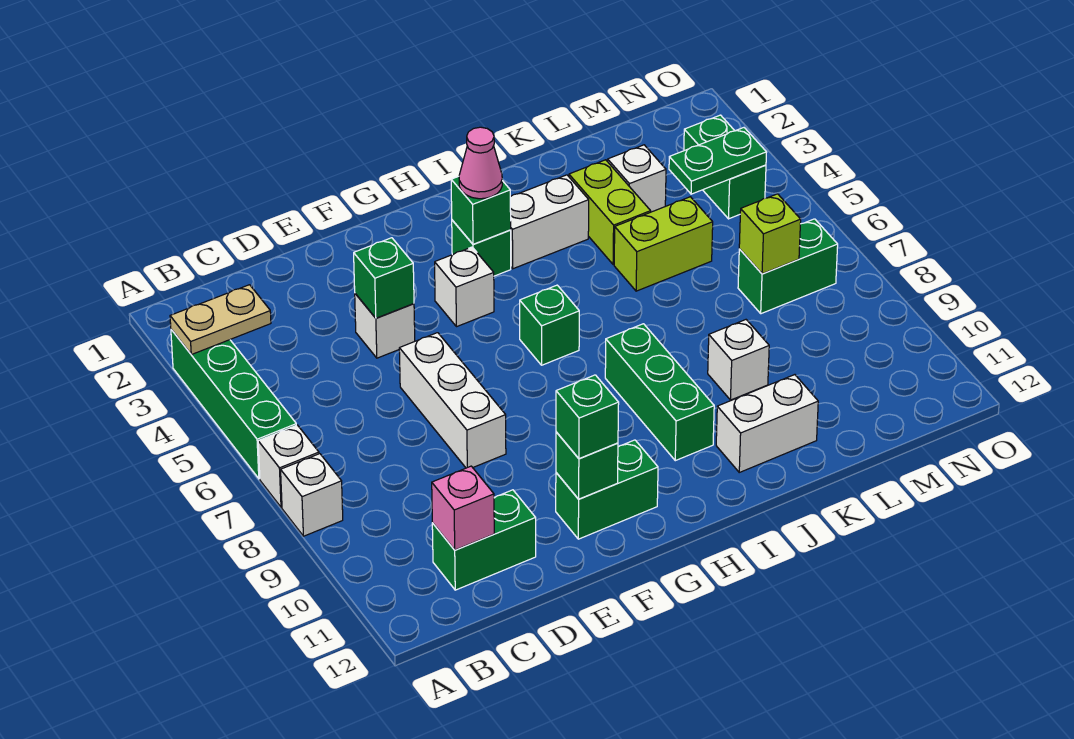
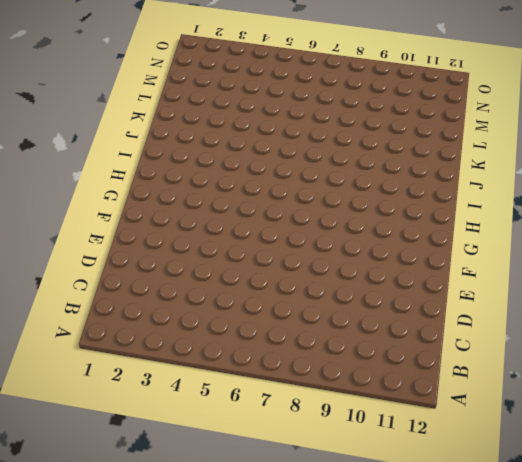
none -> green brick A3:A6 level 1
none -> white brick A7 level 1
none -> white brick A8 level 1

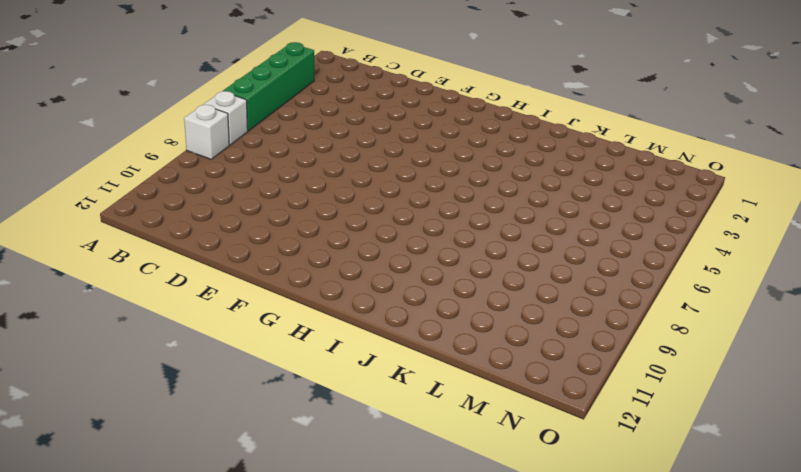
none -> green brick C11:D11 level 1
none -> white brick E4 level 1
none -> white brick E6:E8 level 1

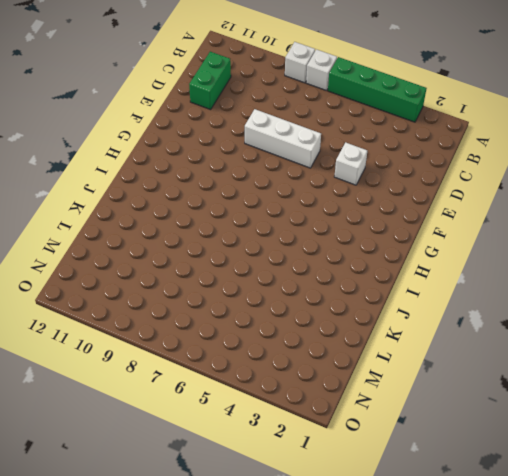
none -> green brick F11:G11 level 1
none -> white brick G4 level 1
none -> green brick H3 level 1

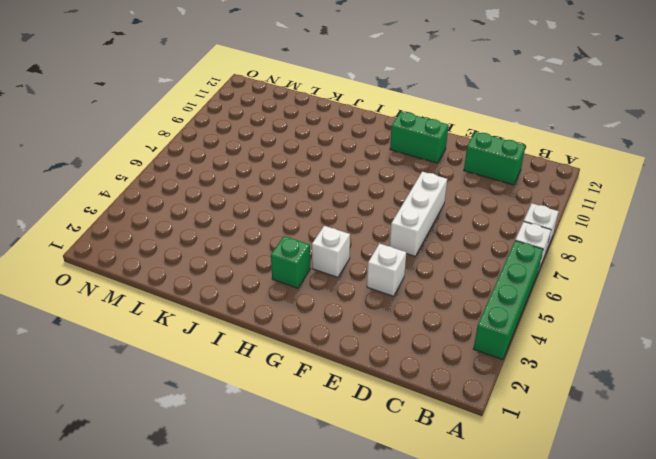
none -> green brick H6 level 1
none -> white brick I3:J3 level 1
none -> green brick I8:I10 level 1

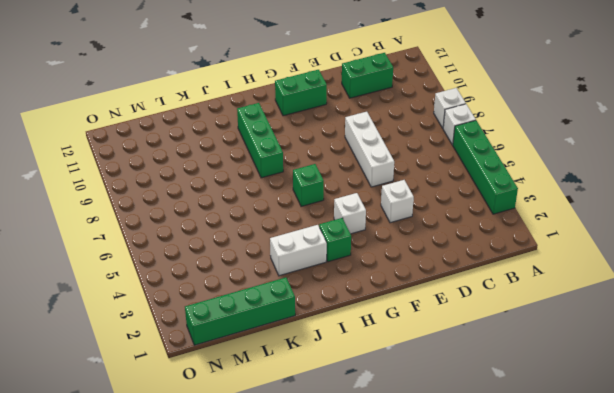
green brick K1:N1 level 1 -> none
none -> white brick J11:K11 level 1
none -> lime brick K3:K4 level 1
none -> lime brick K5:L5 level 1

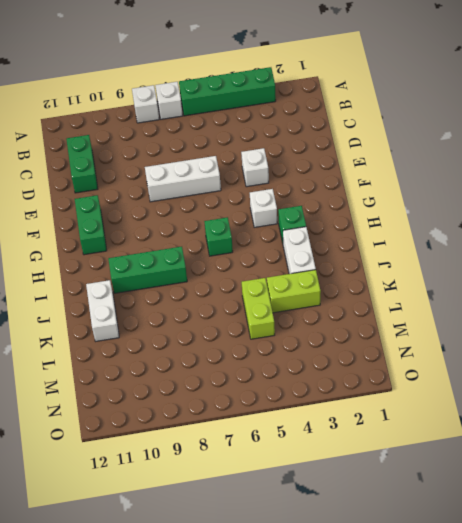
none -> white brick K9 level 1
none -> white brick L3 level 1
none -> green brick M7:N7 level 1

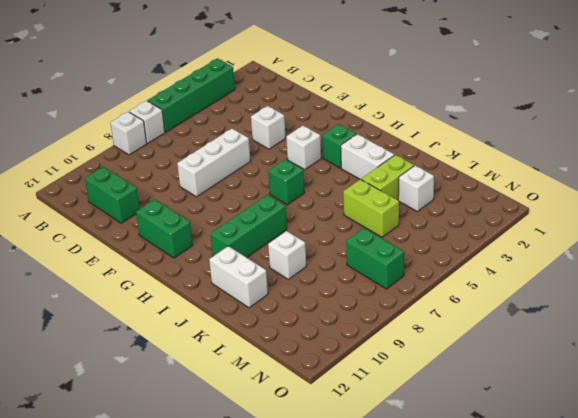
none -> green brick N3:N4 level 1
none -> tan plate A3:B3 level 2
none -> pink brick C11 level 2

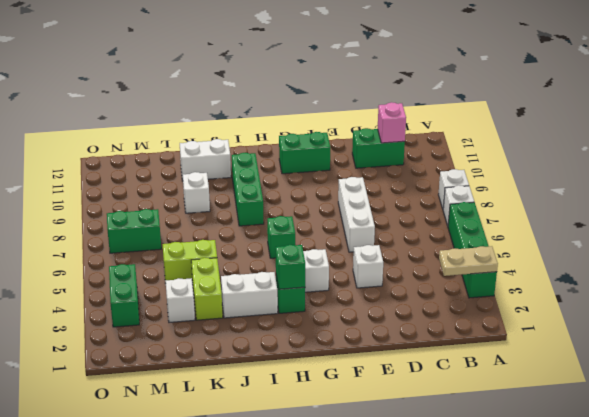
none -> green brick E4 level 2
none -> green brick F11 level 2
none -> green plate M4:N4 level 2

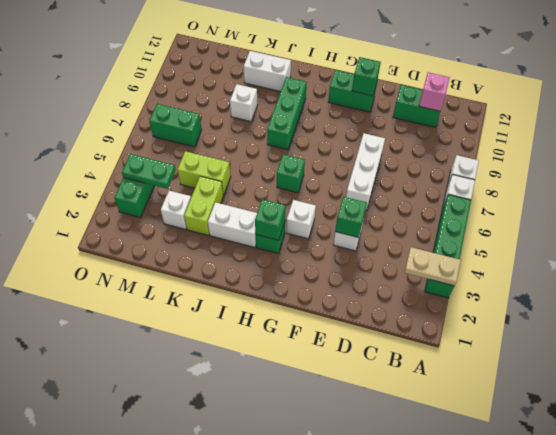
none -> lime brick M7 level 2
none -> green brick F11 level 3
none -> pink cone H3 level 3

